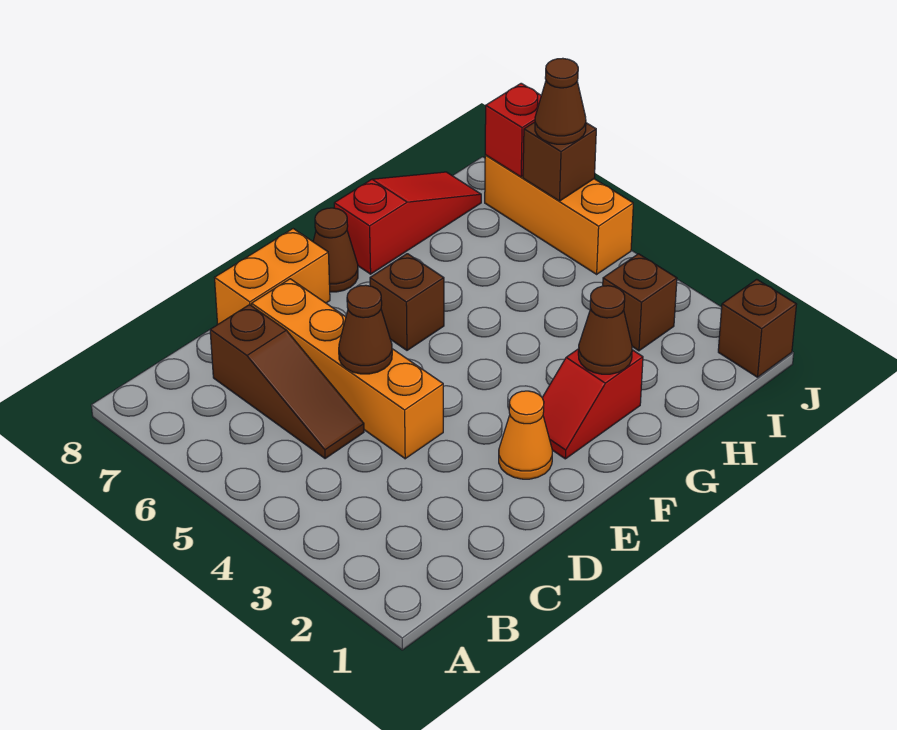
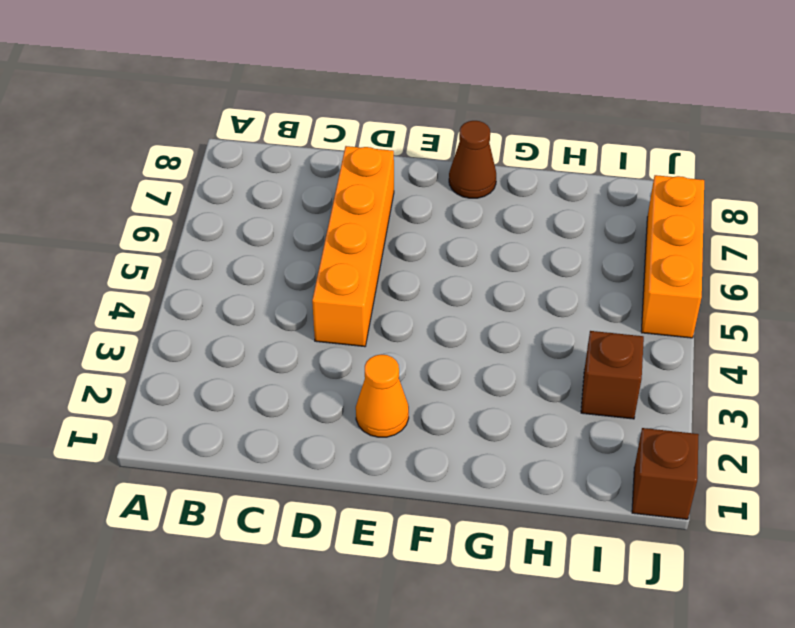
none -> brown slope C5:C7 level 1 top 7
none -> orange brick D8:E8 level 1
none -> red slope F2:G2 level 1 top G

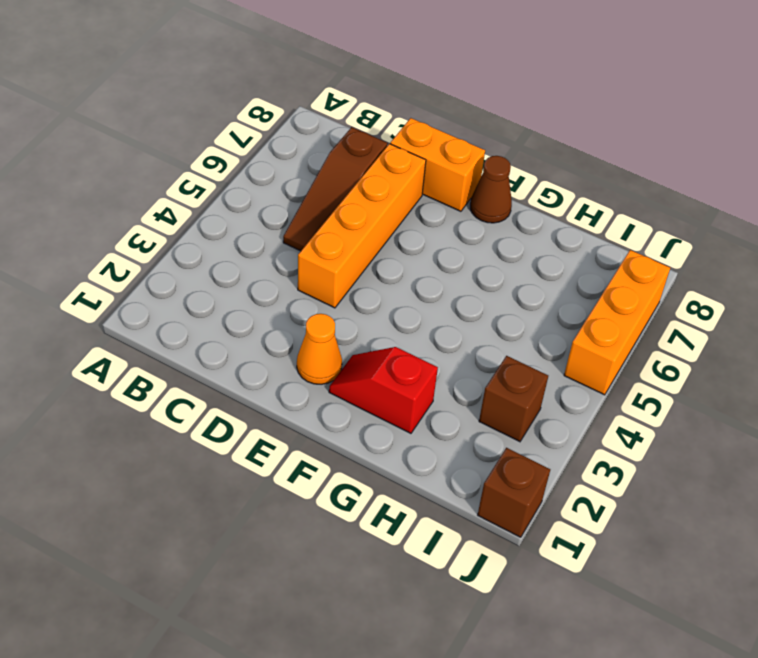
none -> brown brick F6 level 1
none -> red slope G8:I8 level 1 top G
none -> brown cone D5 level 2

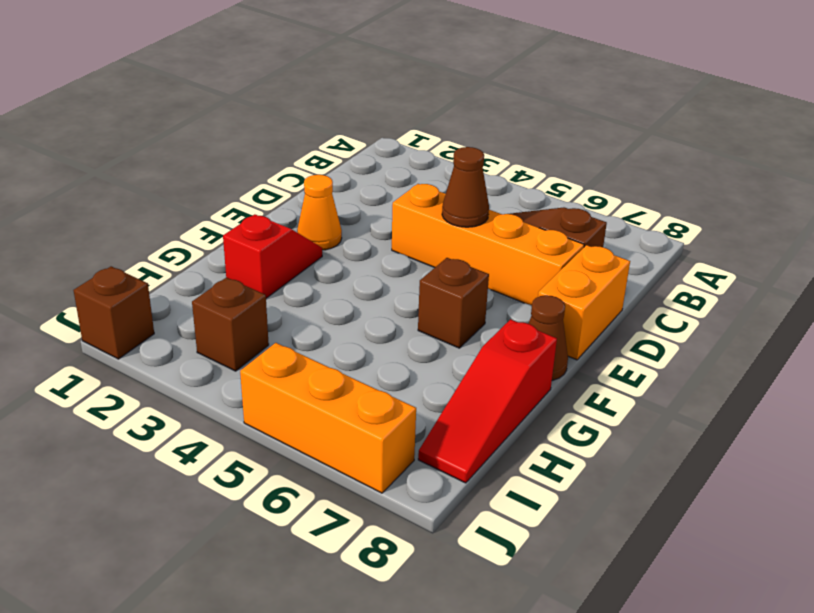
none -> brown cone G2 level 2
none -> brown brick J6 level 2
none -> red brick J7 level 2

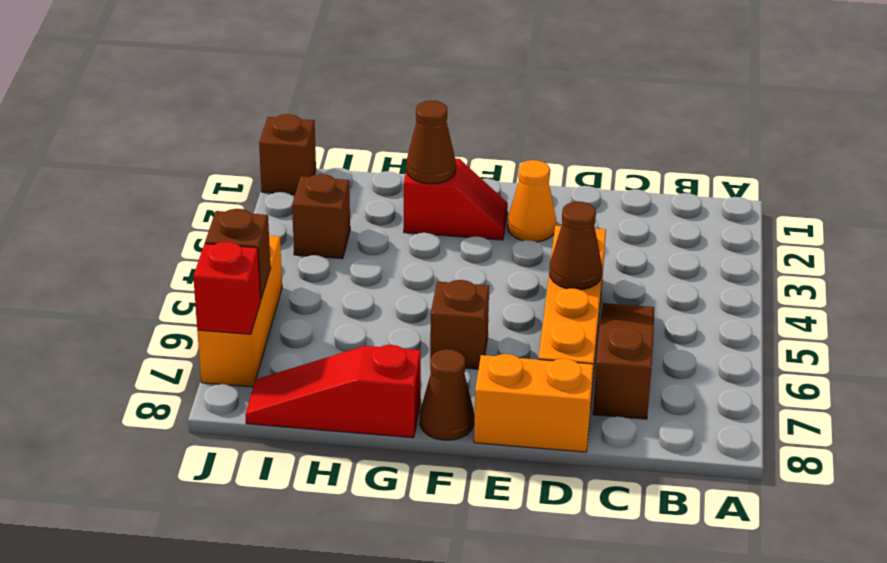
none -> brown cone J6 level 3

